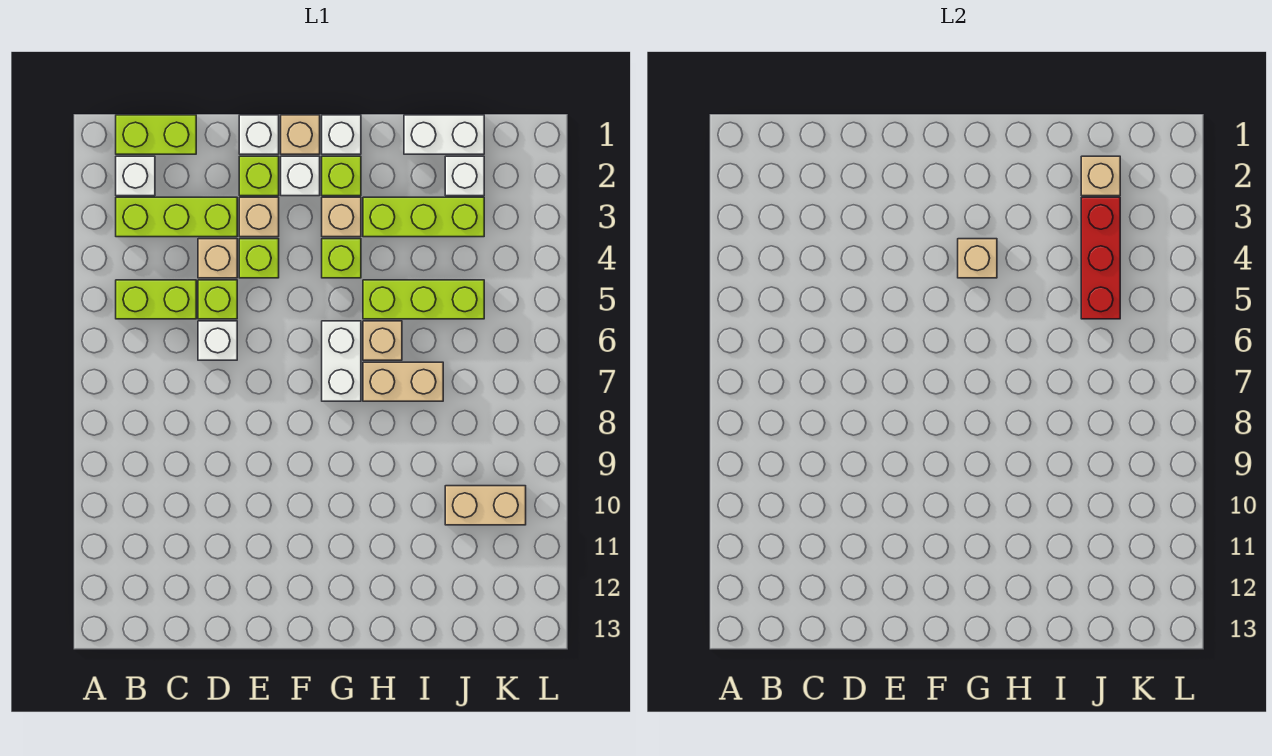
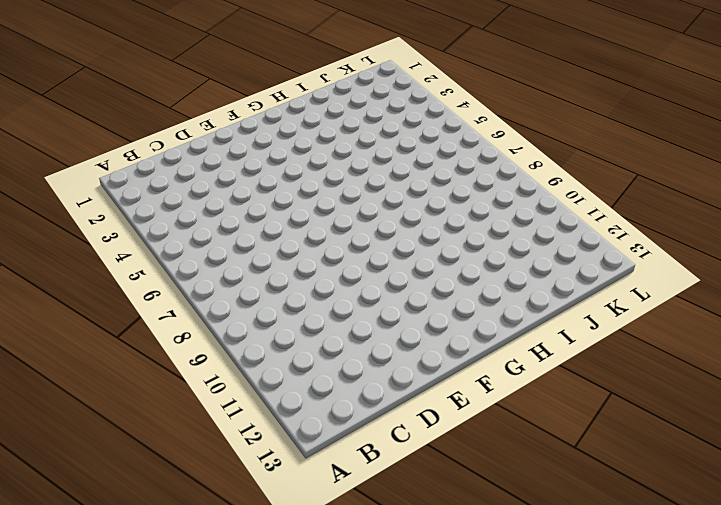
none -> lime brick B1:C1 level 1
none -> white brick B2 level 1
none -> lime brick B3:D3 level 1

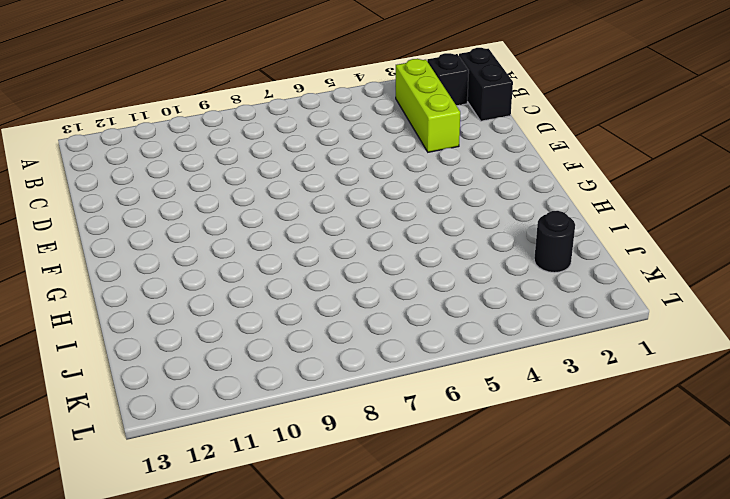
black brick B1:C1 level 1 -> lime brick B1:C1 level 1
black brick B2 level 1 -> white brick B2 level 1
black round brick J2 level 1 -> white brick J2 level 1
none -> lime brick B5:C5 level 1
none -> tan brick D4 level 1
none -> lime brick D5 level 1

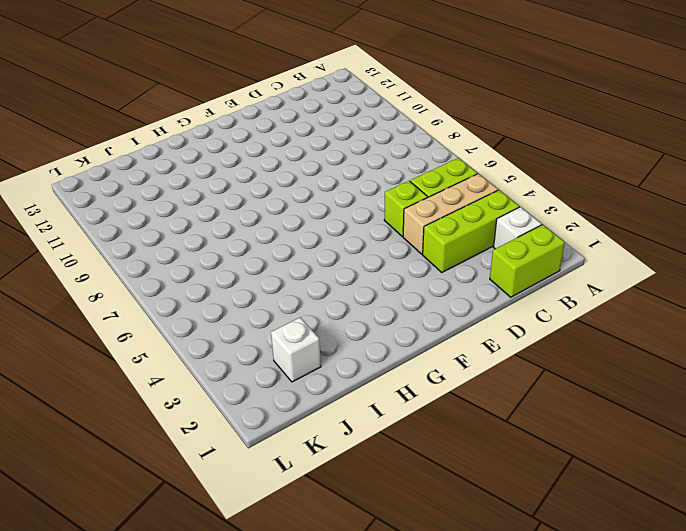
tan brick B4:D4 level 1 -> tan brick D4 level 1
none -> white brick D6 level 1
none -> white brick E1 level 1
none -> lime brick E2 level 1

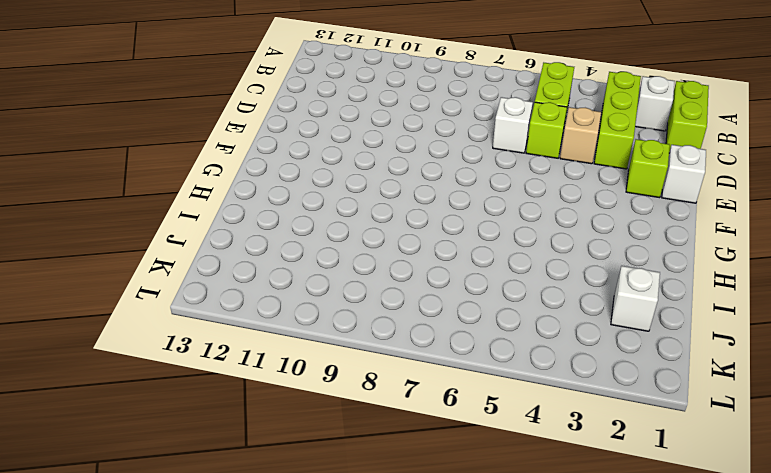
none -> tan brick E3 level 1
none -> lime brick E4 level 1
none -> tan brick F1 level 1

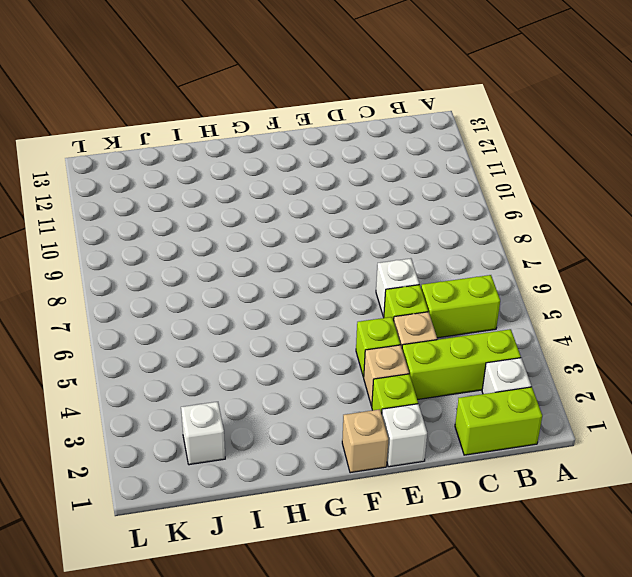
none -> white brick F2 level 1
none -> white brick G1 level 1
none -> lime brick G2 level 1

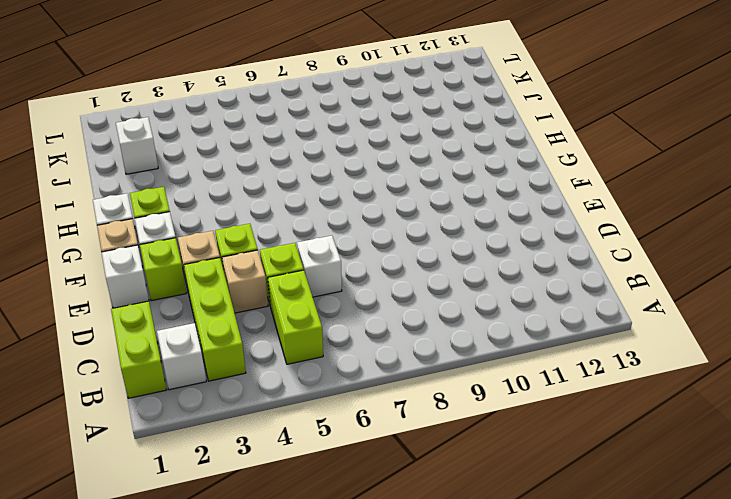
none -> tan brick G3 level 1
none -> lime brick G4 level 1
none -> white brick G6:G7 level 1

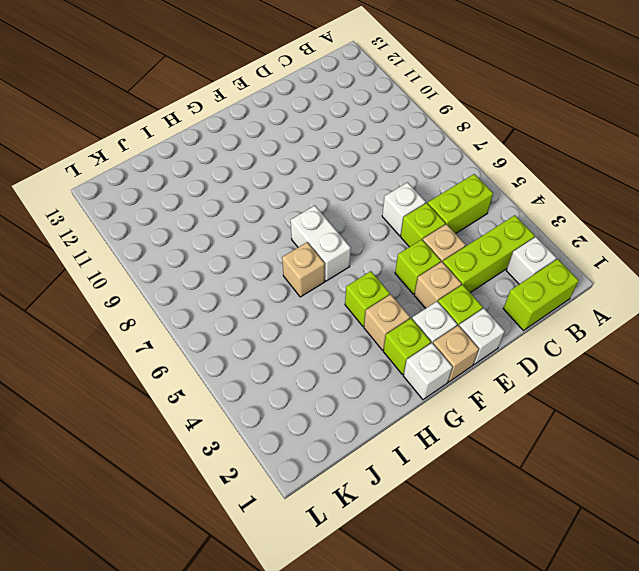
none -> lime brick H3:J3 level 1
none -> lime brick H5:J5 level 1
none -> tan brick H7:I7 level 1

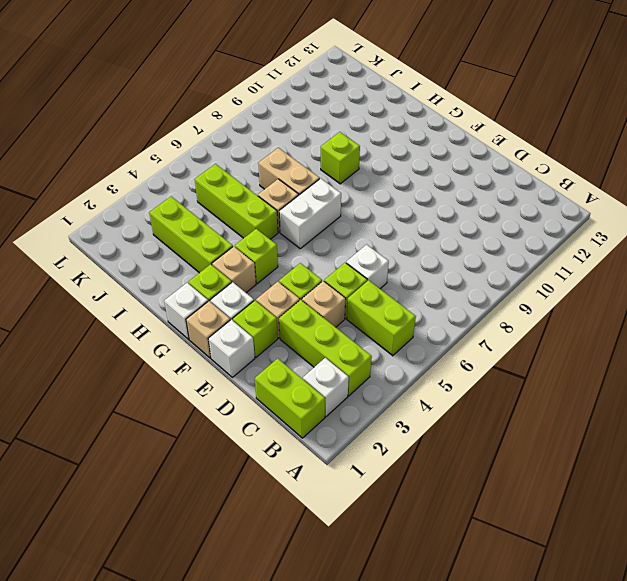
lime brick H9 level 1 -> none
none -> white brick I1:J1 level 1
none -> white brick J2 level 1
none -> tan brick J10:K10 level 1

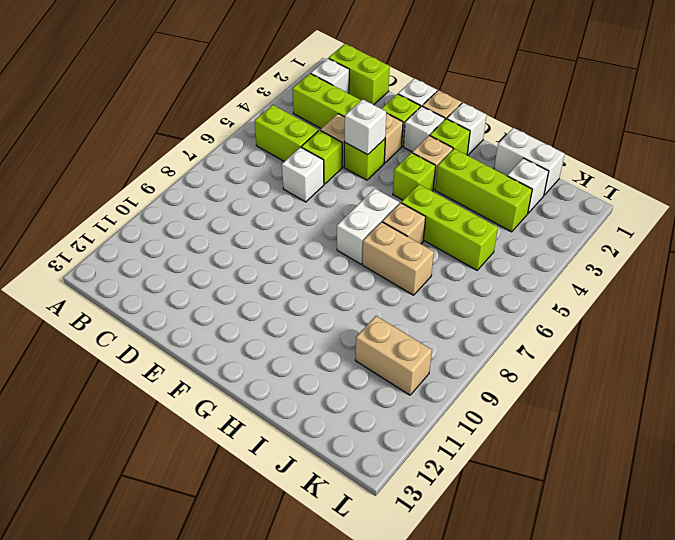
white brick E4 level 2 -> none
none -> tan brick G4 level 2
none -> tan brick J2 level 2
none -> red brick J3:J5 level 2

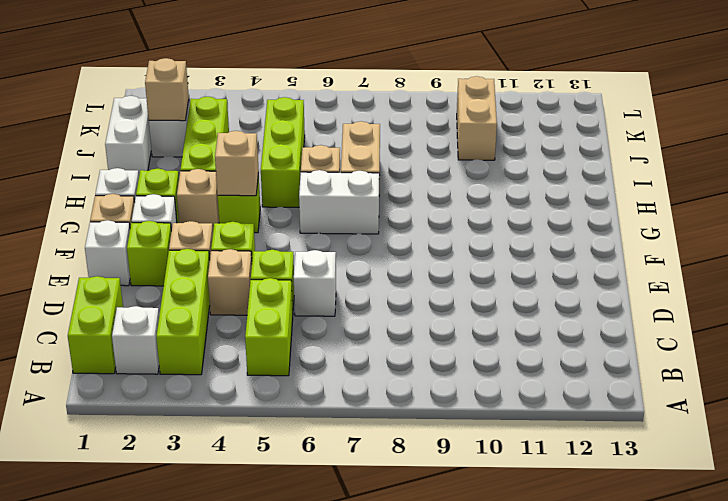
none -> red brick J3:J5 level 2

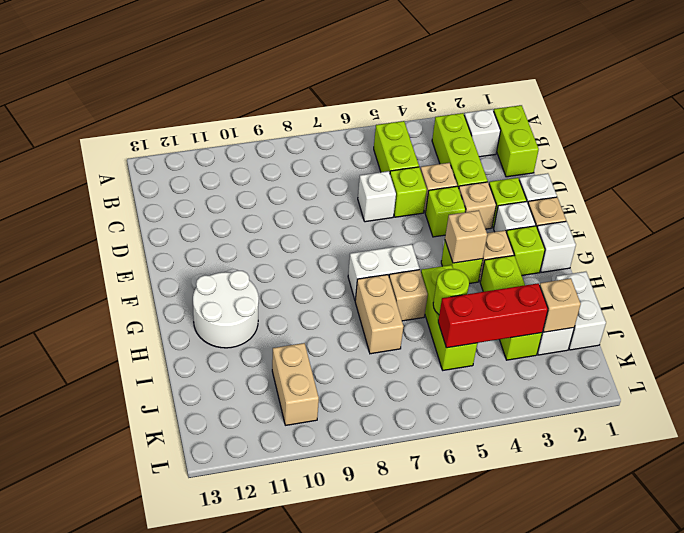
white round brick G11:H12 level 1 -> none
lime round brick I5 level 2 -> none

